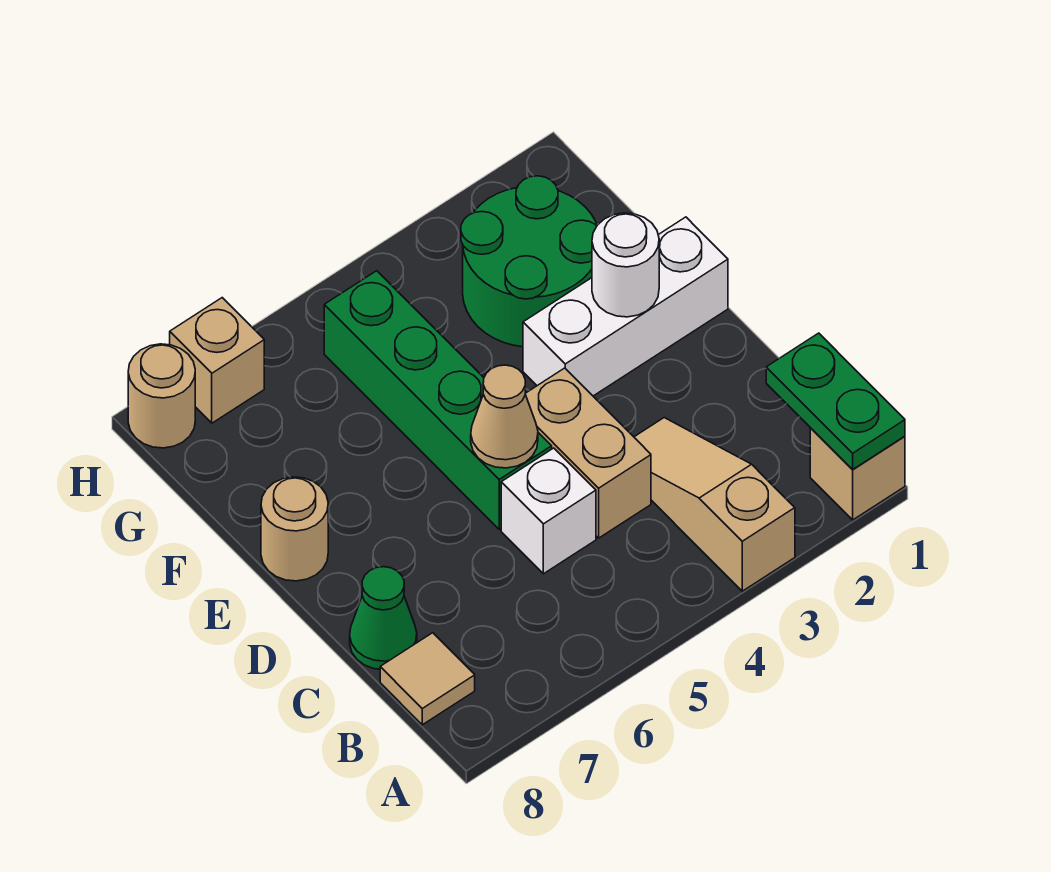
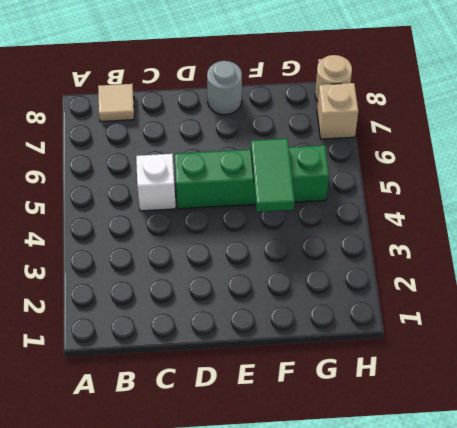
grey round brick E8 level 1 -> tan round brick E8 level 1
green tile F4:F5 level 2 -> none
none -> tan brick A1 level 1
none -> tan slope A3:C3 level 1 top A
none -> tan brick C4:D4 level 1

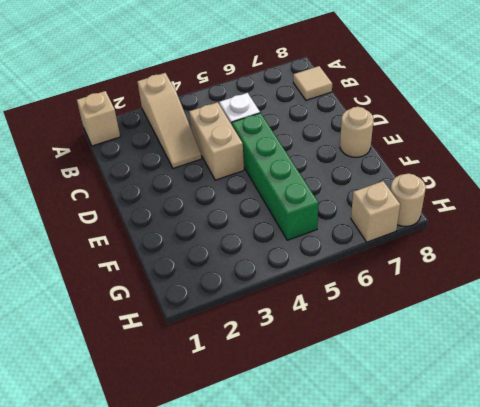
none -> green cone C8 level 1
none -> white brick E1:E3 level 1
none -> green round brick F2:G3 level 1

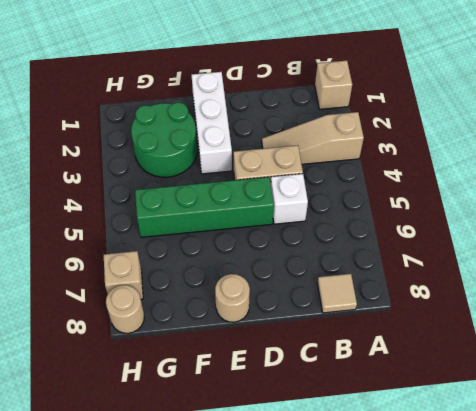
none -> green cone C8 level 1
none -> green plate A1:B1 level 2
none -> tan cone D5 level 2

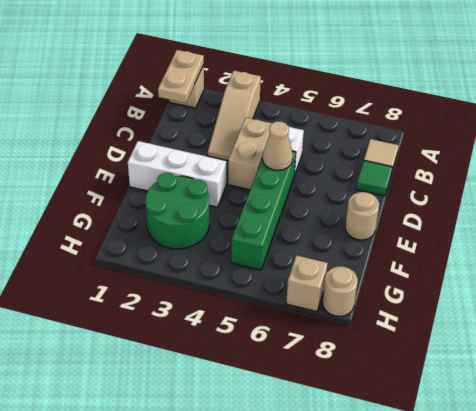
tan plate A1:B1 level 2 -> green plate A1:B1 level 2
green tile C8 level 1 -> green cone C8 level 1
none -> white round brick E2 level 2

